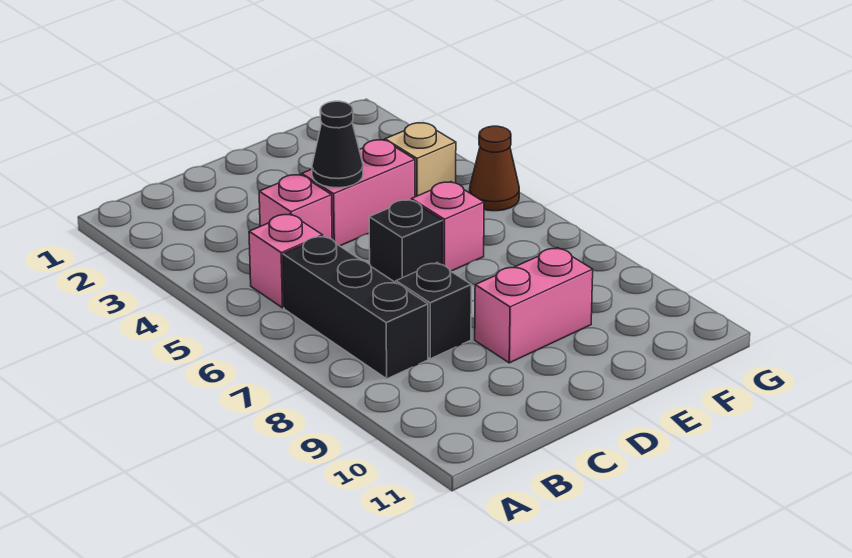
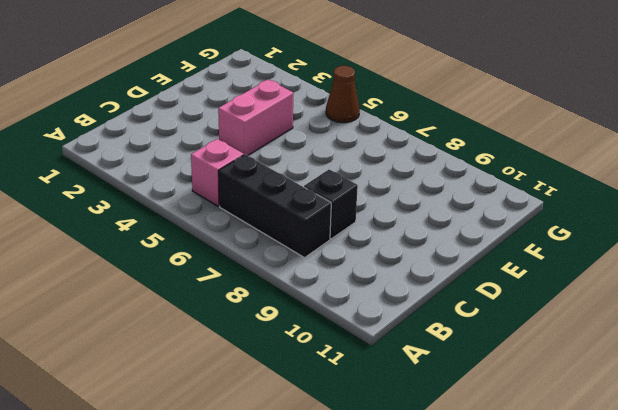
none -> pink brick C4 level 1
none -> black brick D6 level 1

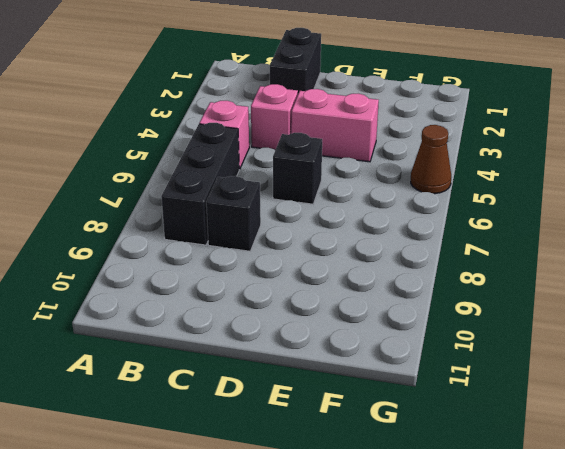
black brick C1:C2 level 1 -> none
none -> pink brick D9:E9 level 1
none -> pink brick E6 level 1

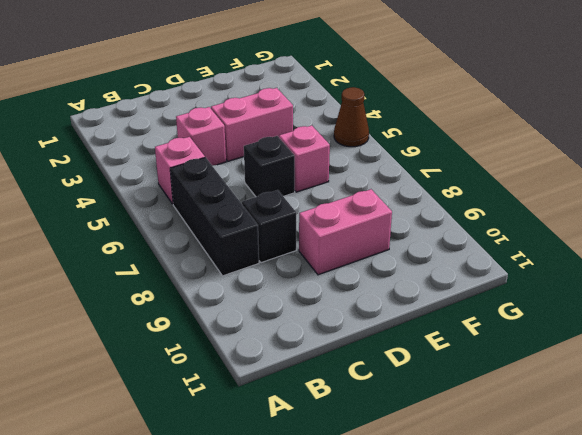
none -> tan brick F4 level 1
none -> black cone D4 level 2

